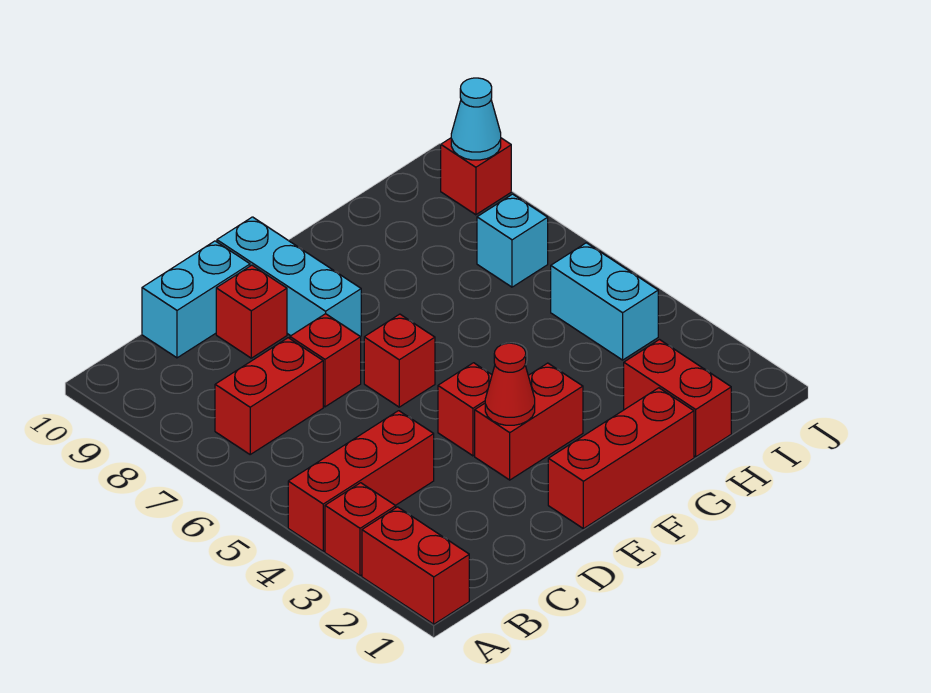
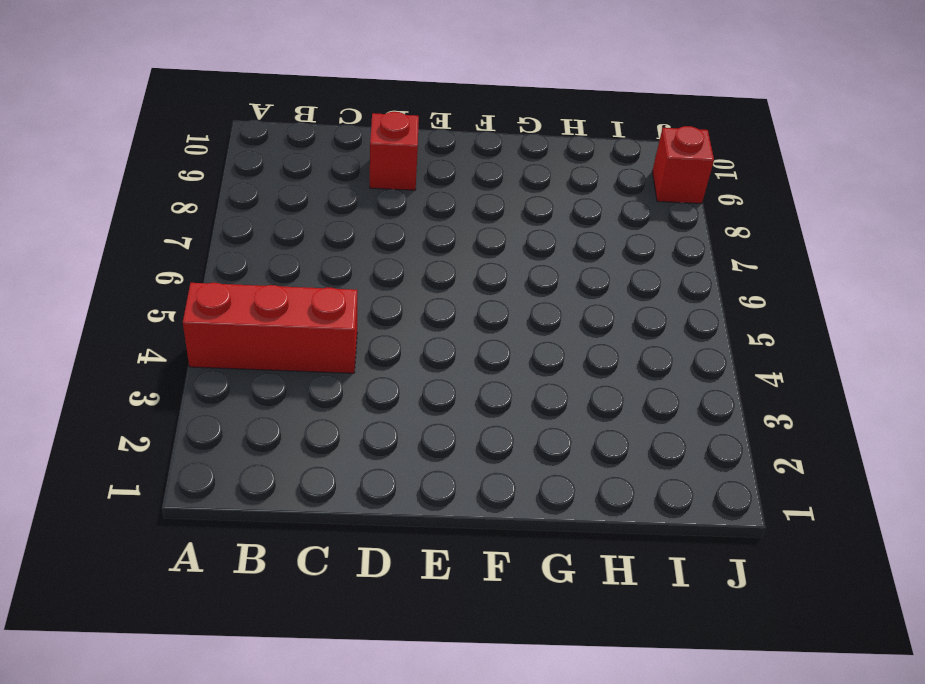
none -> red brick A1:A2 level 1
none -> red brick A3 level 1
none -> red brick B7:C7 level 1

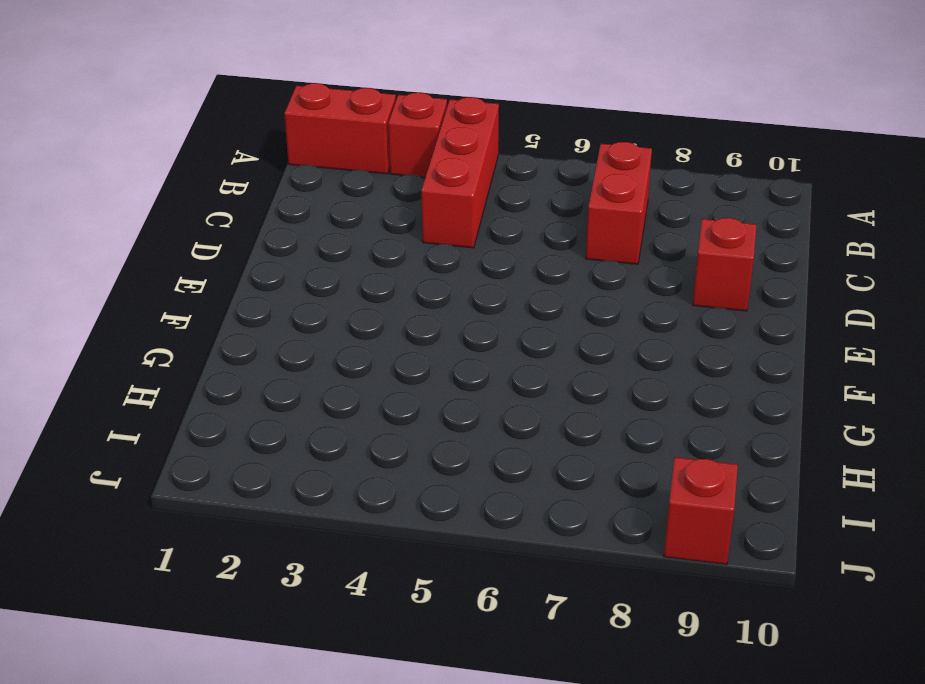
none -> cyan brick C10:D10 level 1
none -> red brick D7 level 1
none -> red brick E1:G1 level 1

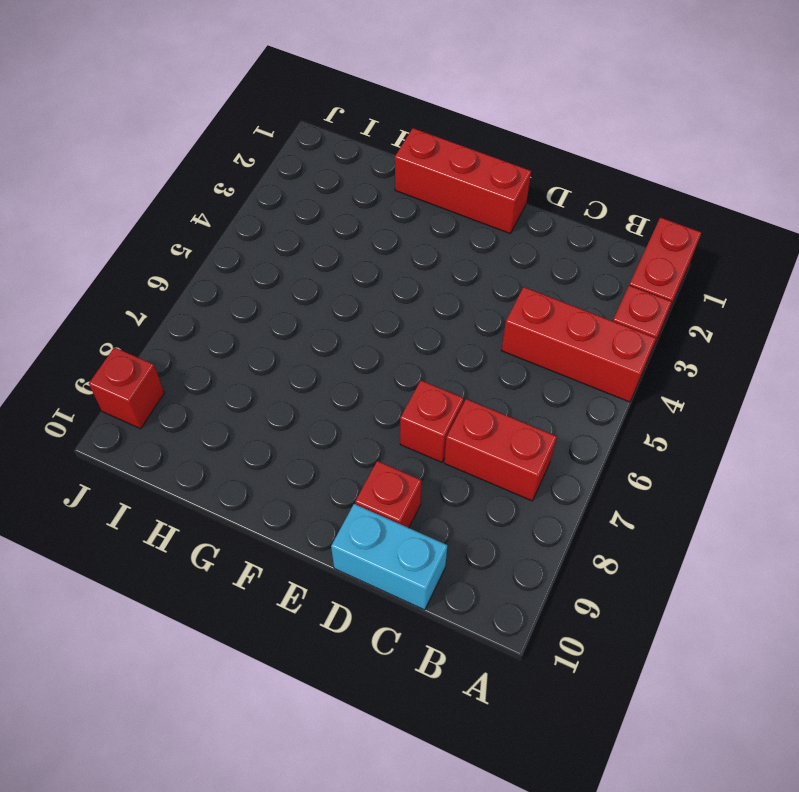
none -> red brick E3:F3 level 1
none -> red brick E4 level 1
none -> red brick E6 level 1

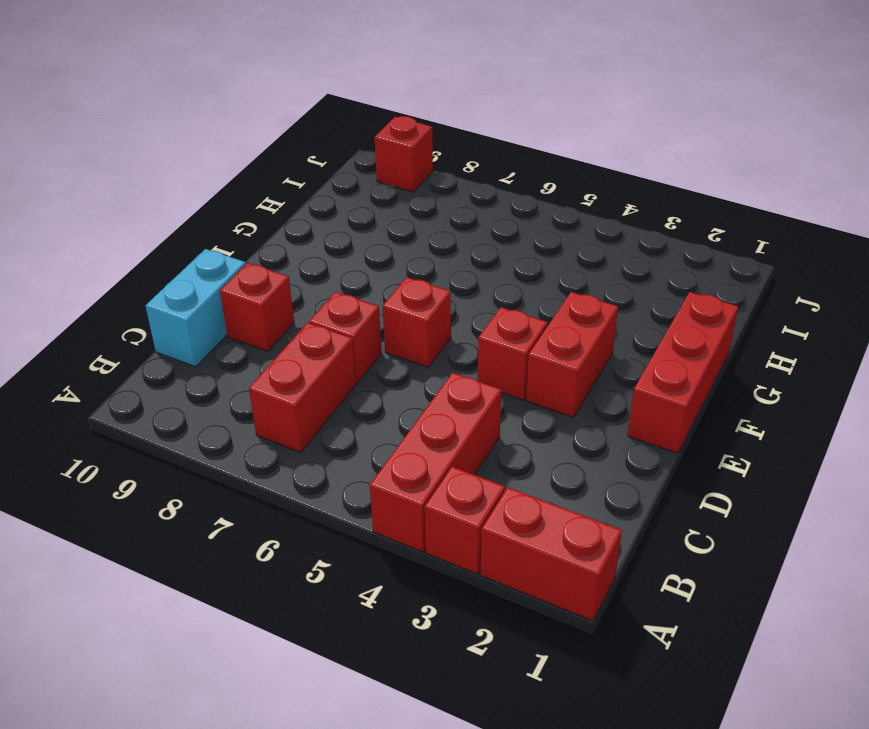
none -> cyan brick E8:E10 level 1
none -> red brick H1:H2 level 1
none -> cyan brick I4:I5 level 1

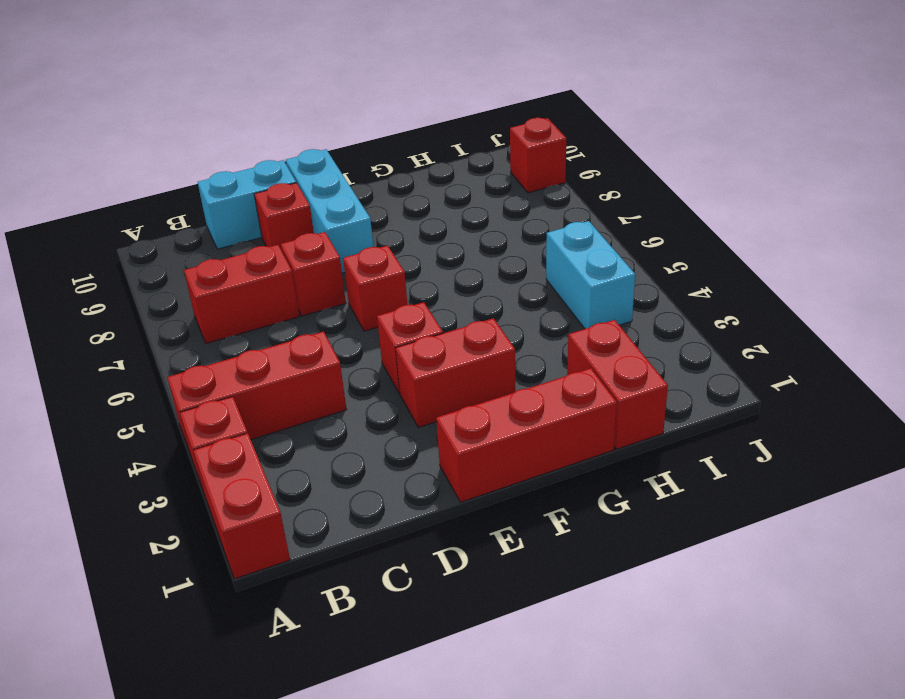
none -> cyan brick I7 level 1
none -> red cone E3 level 2
none -> cyan cone J9 level 2

